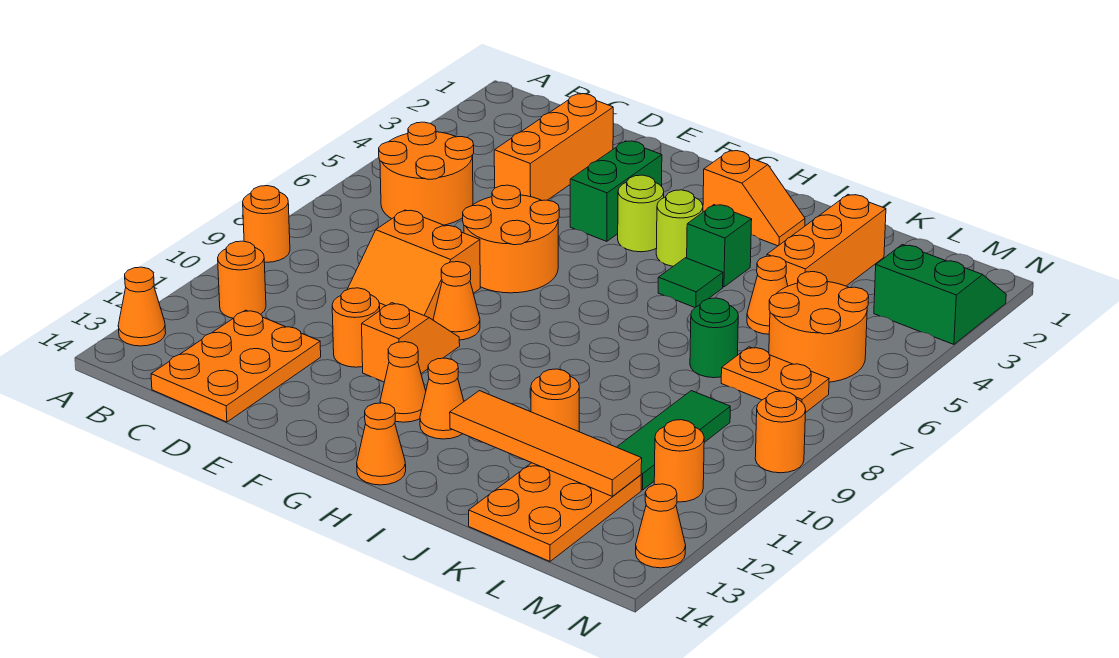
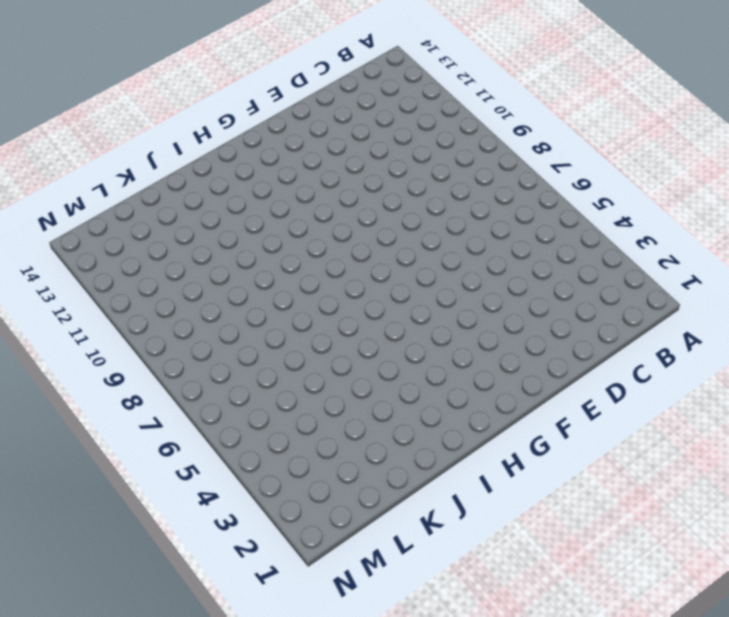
none -> orange round brick A9 level 1
none -> orange cone A13 level 1
none -> orange round brick B5:C6 level 1
none -> orange round brick B11 level 1

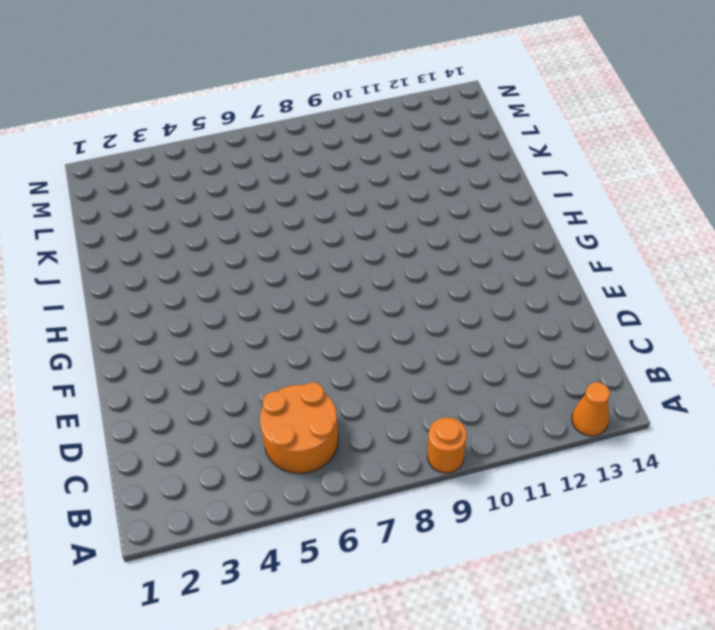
none -> orange round brick B11 level 1
none -> orange plate C12:D14 level 1
none -> orange brick D2:D4 level 1
none -> orange slope D8:E9 level 1 top 8

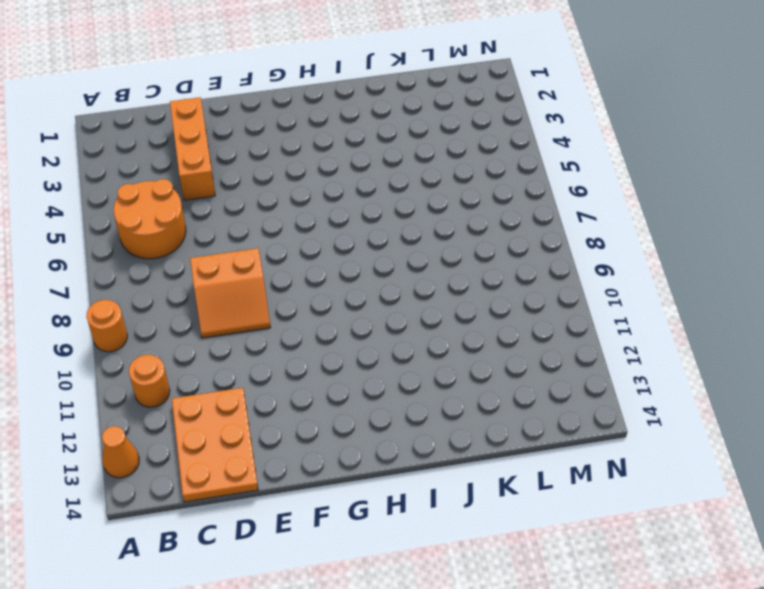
none -> orange round brick E6:F7 level 1
none -> orange round brick E11 level 1
none -> green brick F3:F4 level 1
none -> orange cone F9 level 1

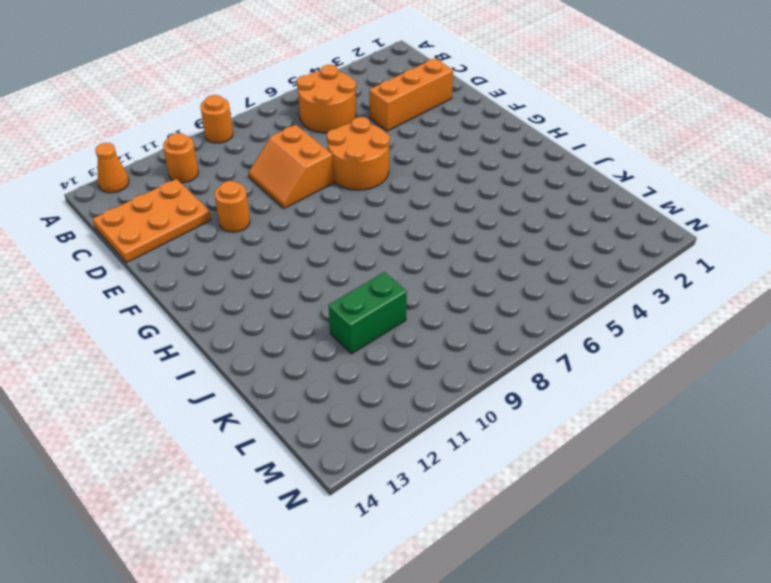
green brick K10:K11 level 1 -> green brick F3:F4 level 1
none -> orange cone F9 level 1
none -> orange slope F10:F11 level 1 top 11
none -> lime round brick G4 level 1
none -> orange cone G12 level 1

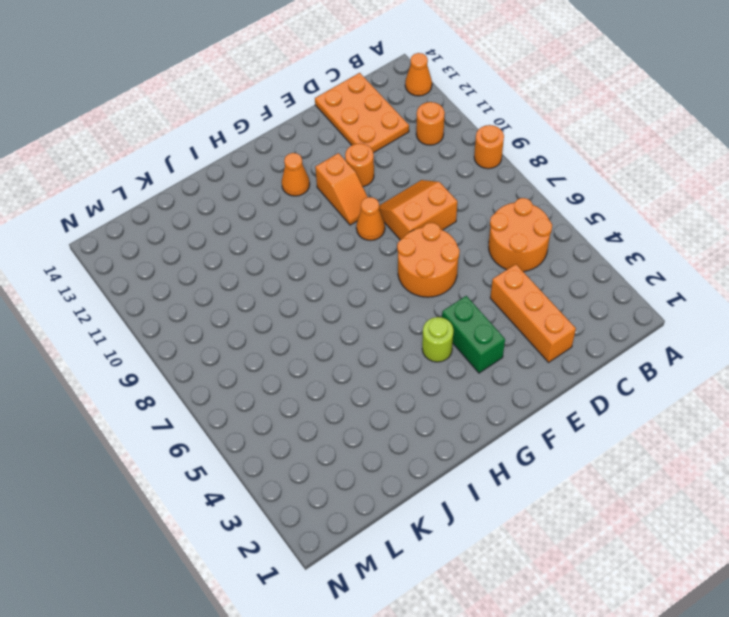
none -> orange slope H2:I2 level 1 top H
none -> lime round brick H4 level 1
none -> orange cone H12 level 1
none -> orange cone H14 level 1

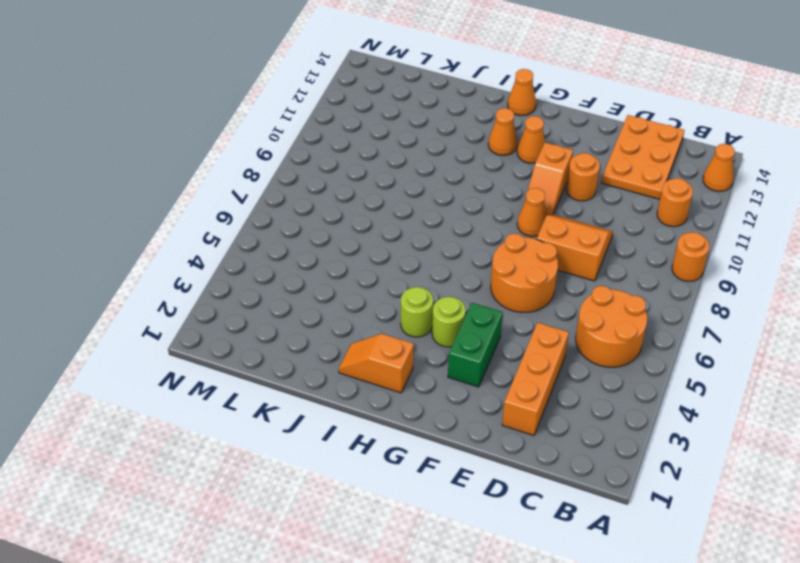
none -> green brick I4 level 1
none -> green tile I5 level 1
none -> orange round brick J11 level 1
none -> orange brick K2:K4 level 1

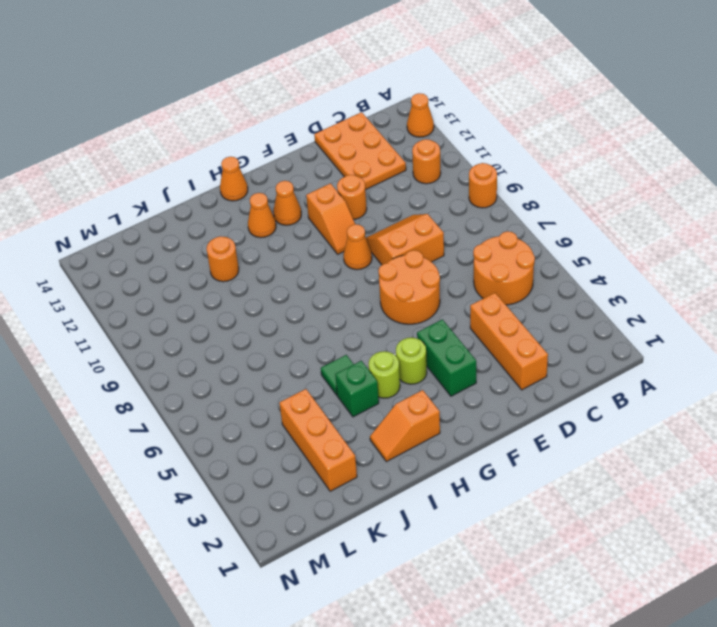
none -> orange cone K5 level 1
none -> green round brick K7 level 1
none -> orange plate K12:L14 level 1
none -> orange round brick L5:M6 level 1

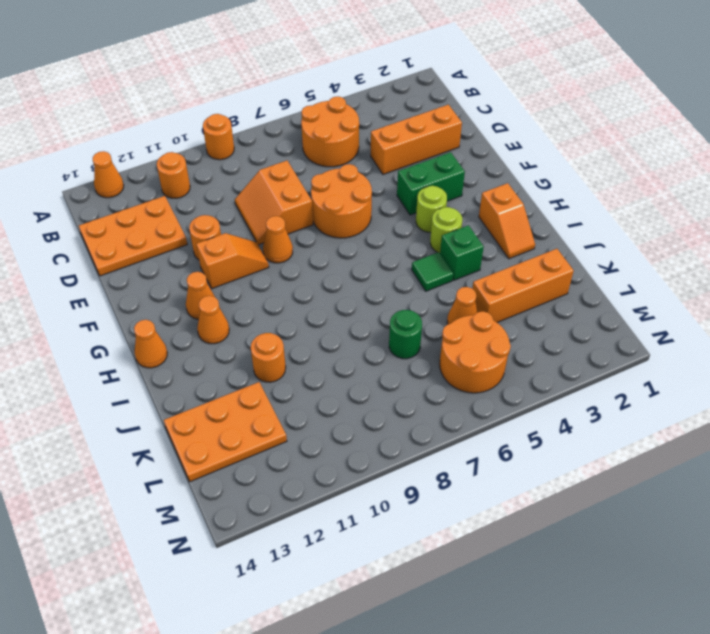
none -> orange plate L7:M7 level 1
none -> green tile L9:L11 level 1
none -> green slope M2:N3 level 1 top 3
none -> orange round brick M11 level 1

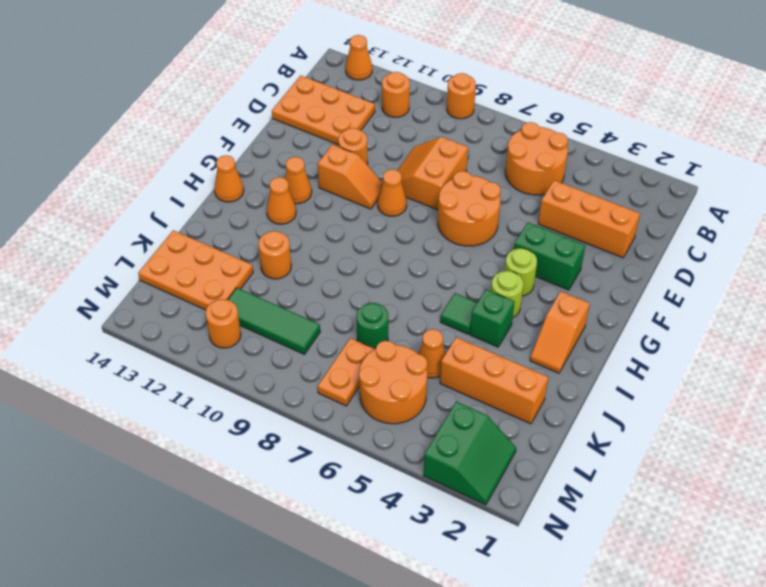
none -> orange round brick N9 level 1
none -> orange cone N13 level 1
none -> orange tile I12:L12 level 2

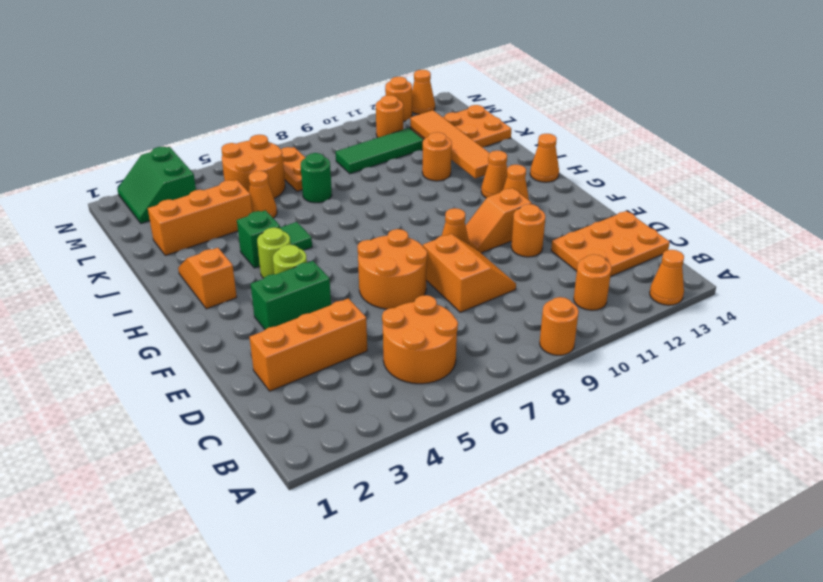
orange round brick N12 level 1 -> orange round brick N9 level 1

